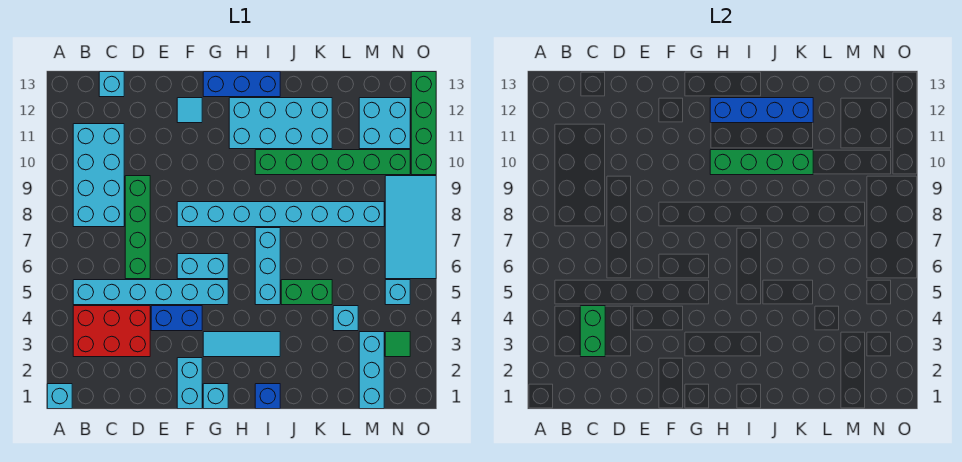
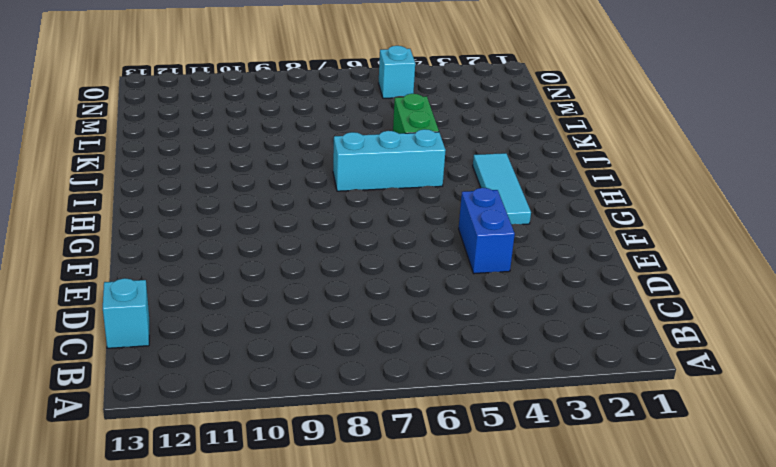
none -> cyan brick A1 level 1
none -> red brick B3:D4 level 1
none -> cyan brick B5:G5 level 1

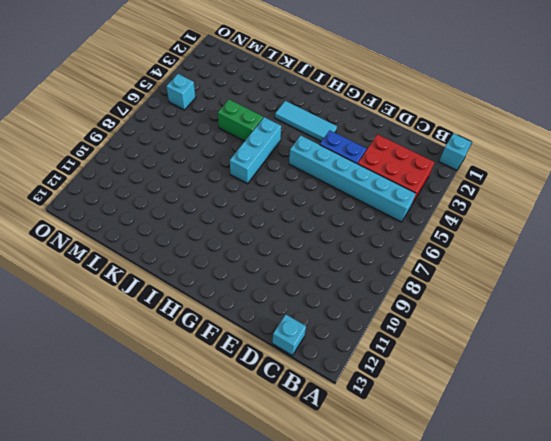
none -> cyan brick B8:C11 level 1
none -> green brick D6:D9 level 1
none -> cyan brick F1:F2 level 1

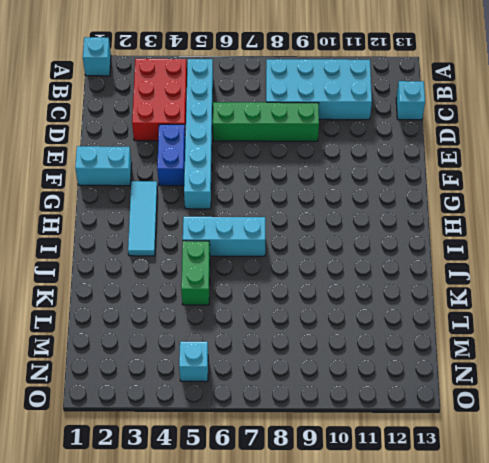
none -> cyan brick F6:G6 level 1
none -> cyan brick F8:M8 level 1
none -> cyan tile F12 level 1

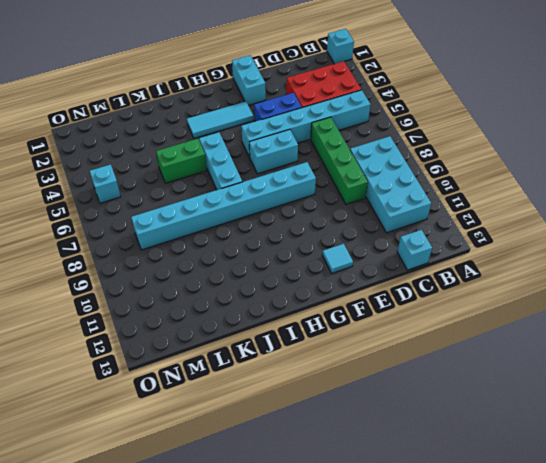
none -> cyan brick G1 level 1
none -> blue brick G13:I13 level 1
none -> cyan brick H11:K12 level 1

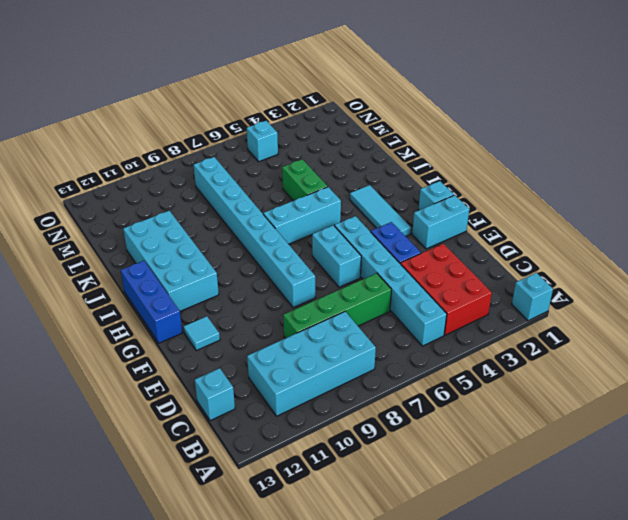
none -> blue brick I1 level 1
none -> green brick I10:N10 level 1
none -> cyan brick L4 level 1

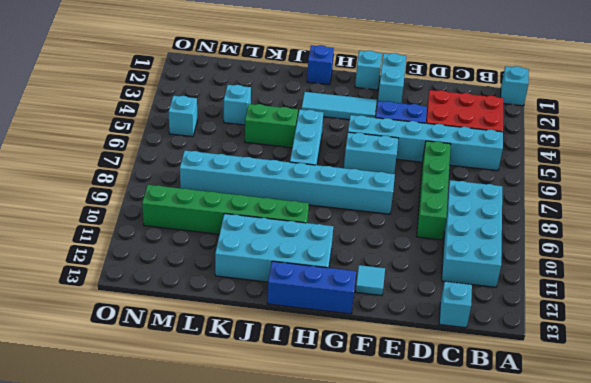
none -> cyan brick M1:M3 level 1
none -> cyan brick M11:N12 level 1
none -> green tile N3 level 1

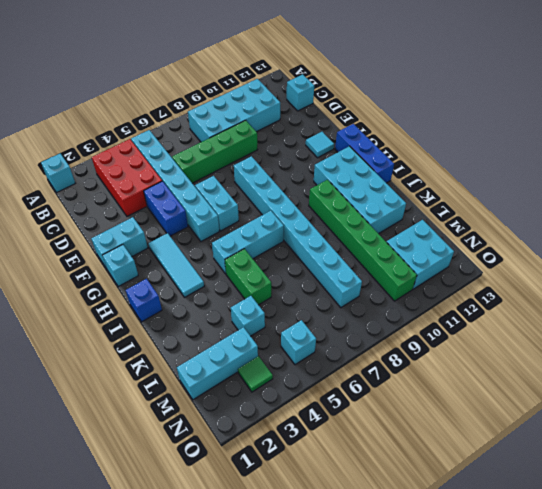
none -> cyan tile N6:O9 level 1
none -> green brick O10:O13 level 1
none -> green brick C3:C4 level 2

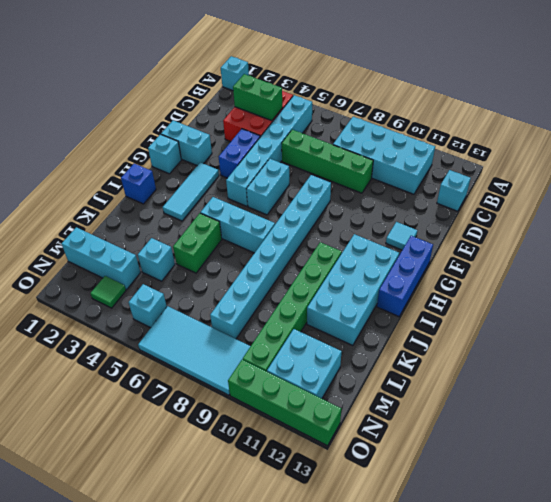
none -> green brick H10:K10 level 2
none -> blue brick H12:K12 level 2

